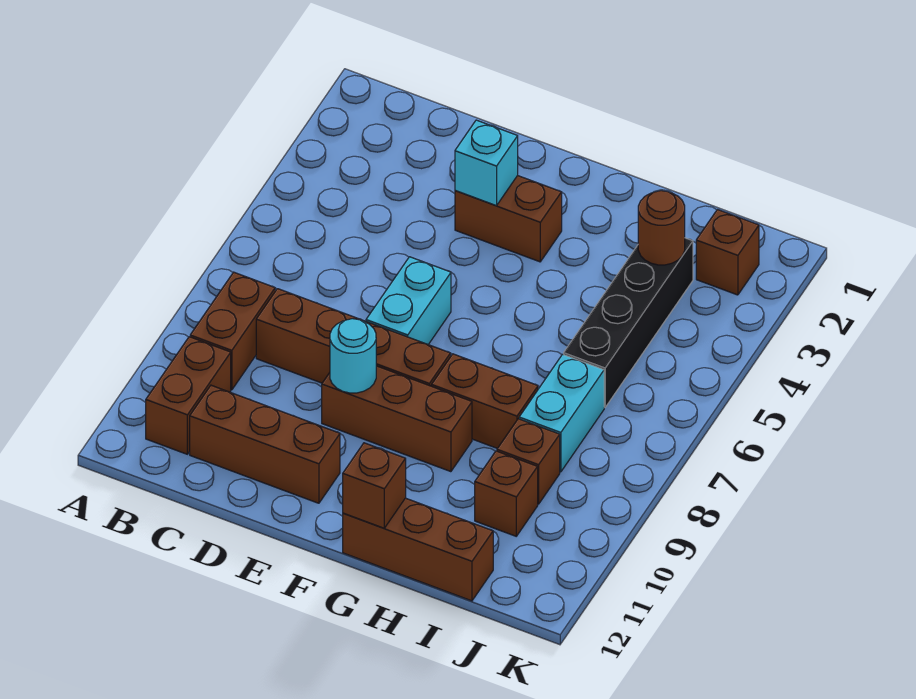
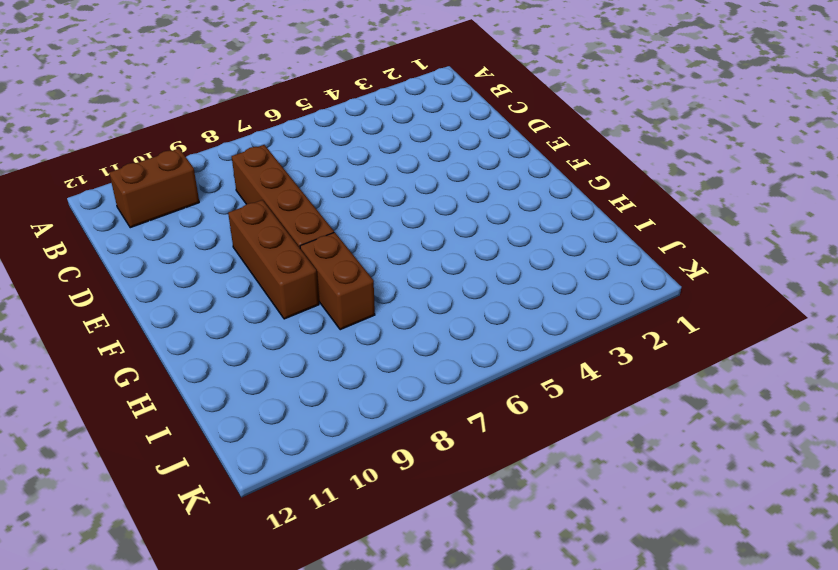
none -> brown brick B8:B9 level 1
none -> brown brick C11:E11 level 1
none -> brown brick E3:F3 level 1

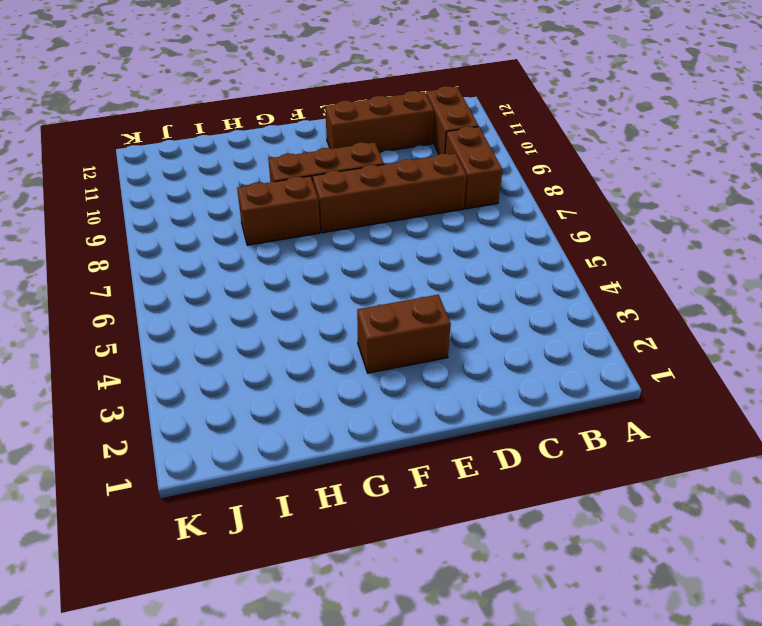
none -> cyan brick E6:E7 level 1
none -> brown brick G12:I12 level 1
none -> black brick I3:I6 level 1

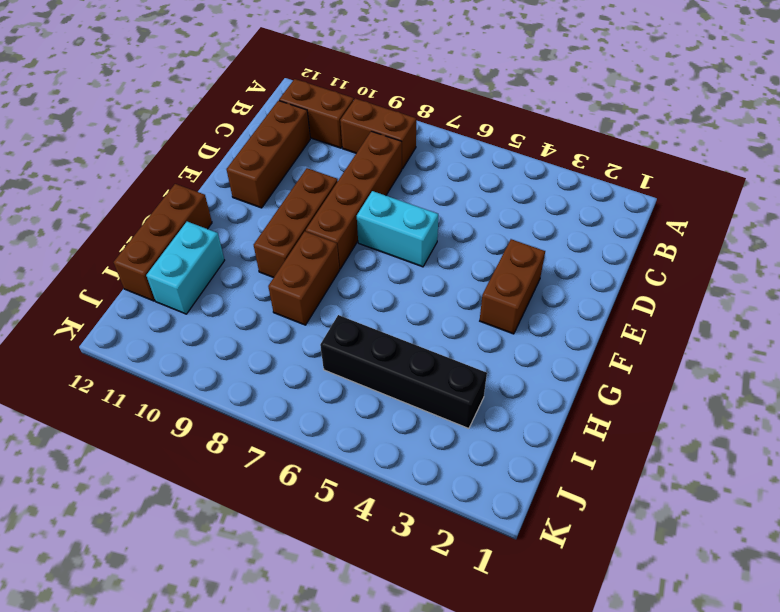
cyan brick H11:I11 level 1 -> cyan brick I7:I8 level 1
none -> brown brick I9 level 1
none -> brown brick I10 level 1
none -> brown brick J2 level 1

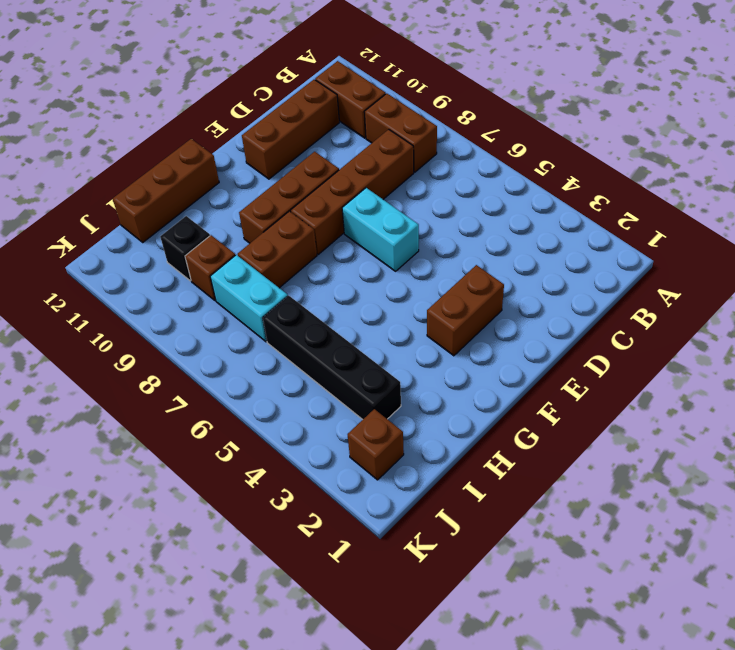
black brick I10 level 1 -> brown brick I10 level 1
none -> cyan brick E3 level 2
none -> cyan round brick E9 level 2
none -> brown brick G12 level 2

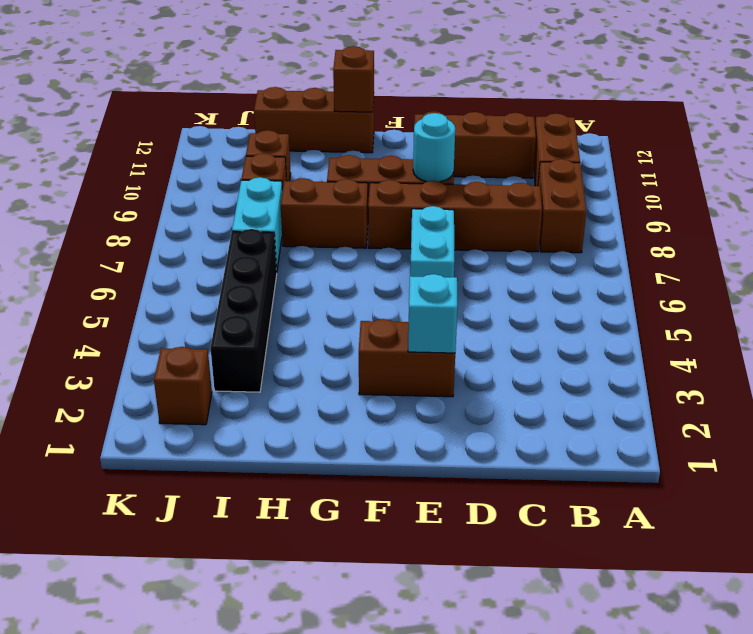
none -> brown round brick I3 level 2

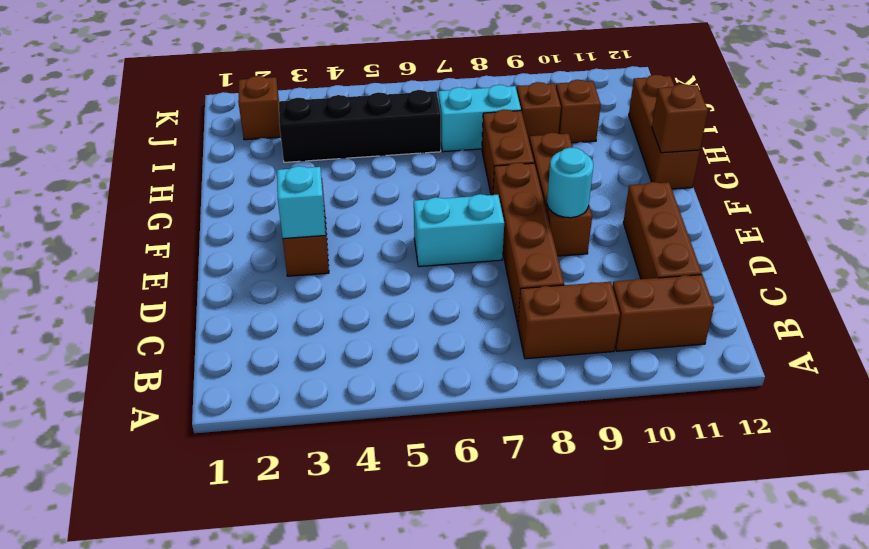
none -> brown round brick I3 level 2

